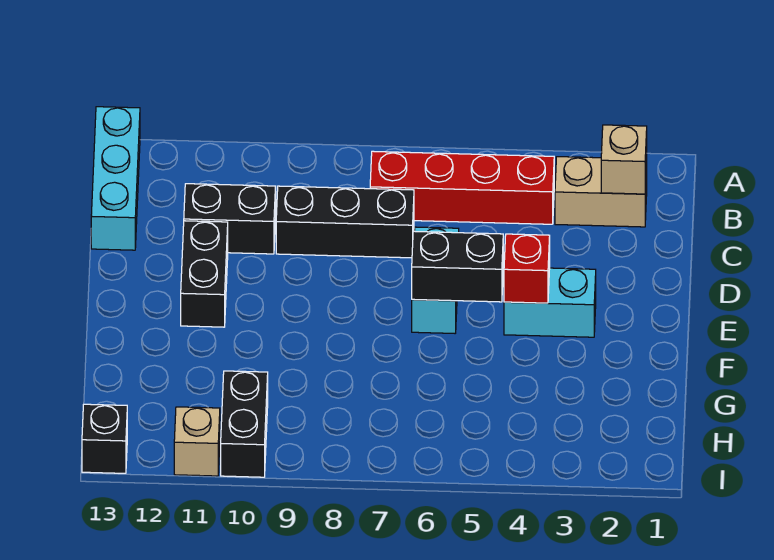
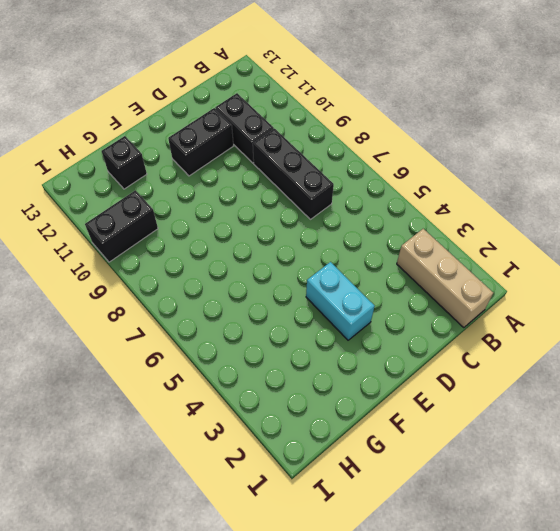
tan brick B1:B3 level 1 -> tan brick B2:B3 level 1
black brick G12 level 1 -> black brick I13 level 1
none -> cyan brick A13:C13 level 1
none -> red brick B4:B7 level 1
none -> cyan brick D6:E6 level 1

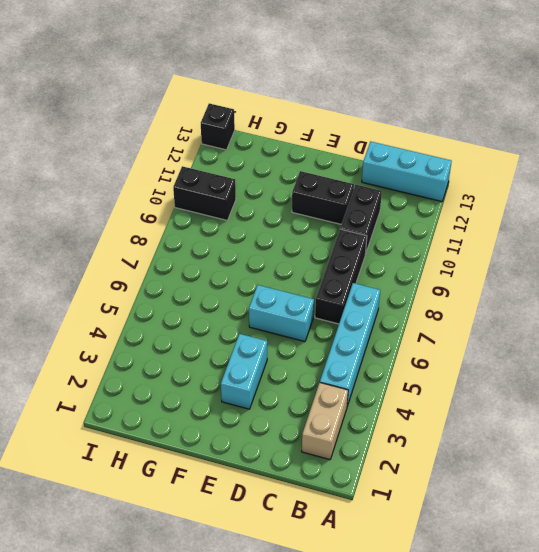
cyan brick B4:B7 level 1 -> red brick B4:B7 level 1
none -> tan brick I11 level 1
none -> tan brick B2 level 2
none -> red brick E4 level 2

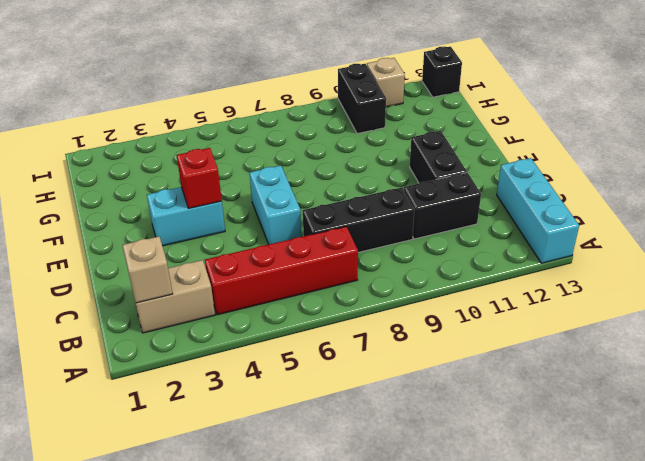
none -> black brick E5:E6 level 2

